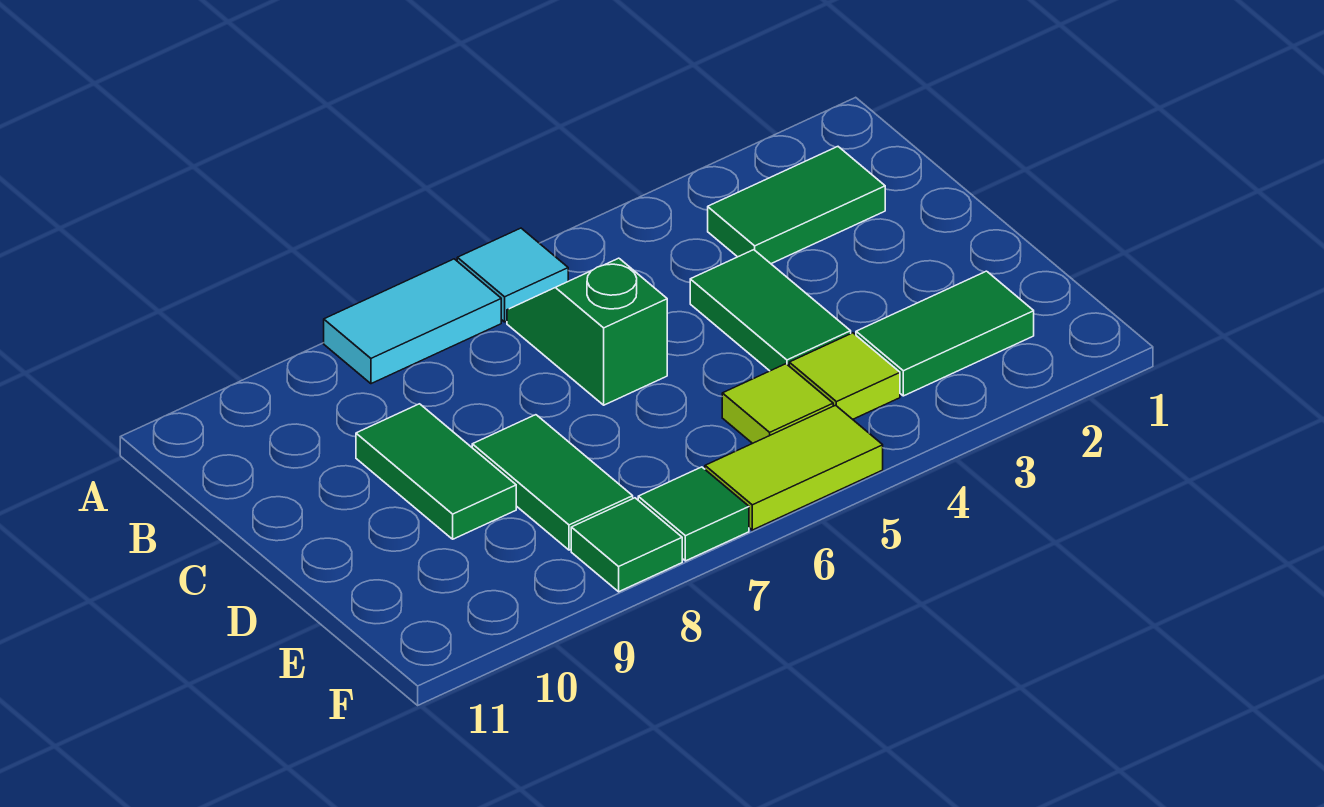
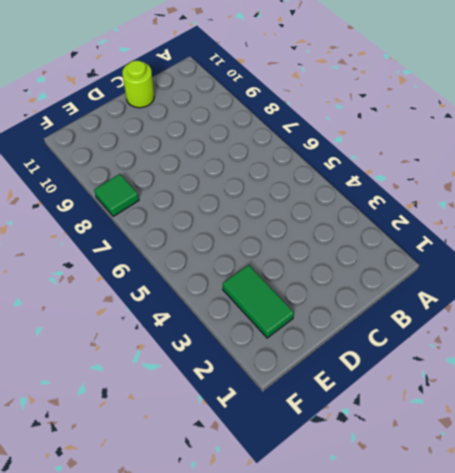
lime round brick C11 level 1 -> none
none -> cyan tile A6 level 1
none -> cyan tile A7:A8 level 1
none -> green tile B2:B3 level 1

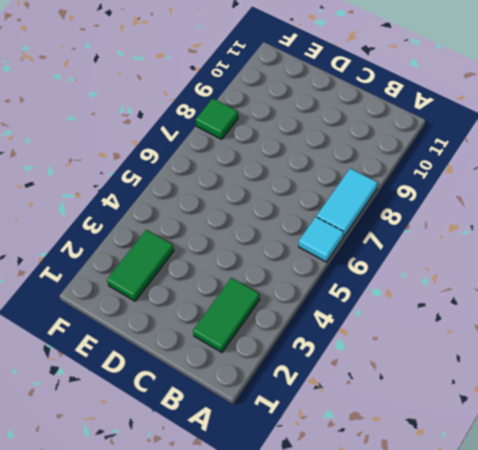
none -> green slope B6:C6 level 1 top C
none -> green tile C4:D4 level 1
none -> green tile C9:D9 level 1

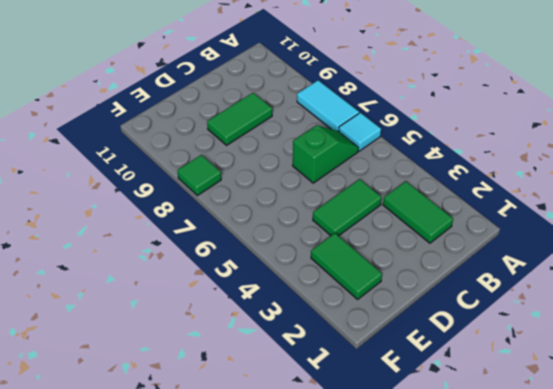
none -> green tile D8:E8 level 1
none -> lime tile E4 level 1
none -> lime tile E5 level 1

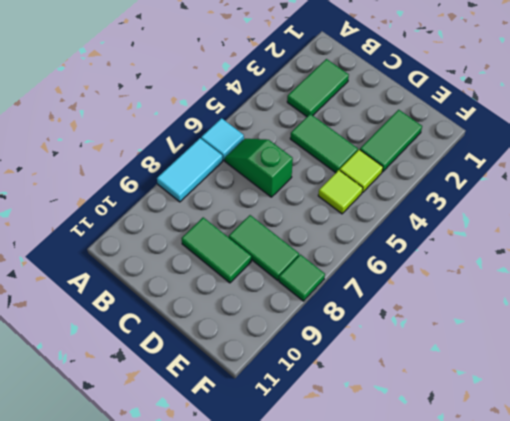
none -> lime tile F5:F6 level 1
none -> green tile F7 level 1

